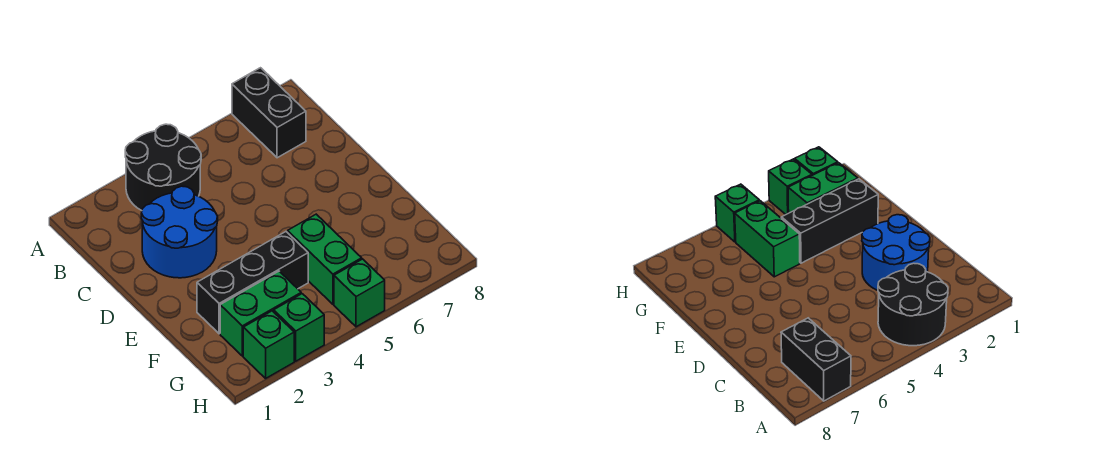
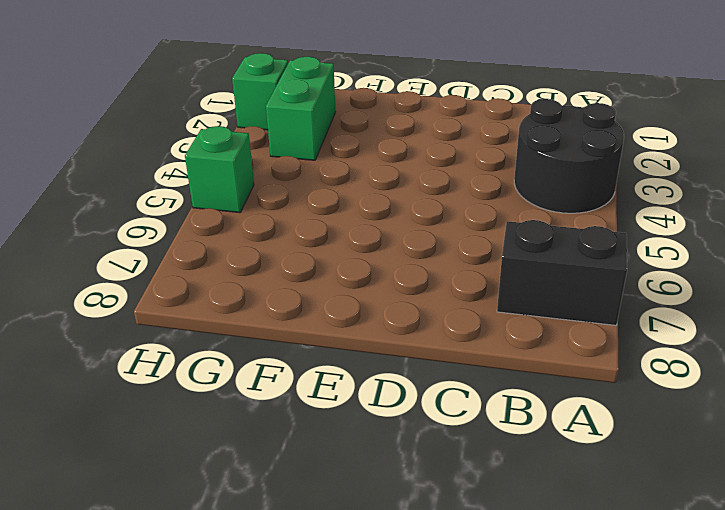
none -> blue round brick C2:D3 level 1
none -> black brick F2:F4 level 1

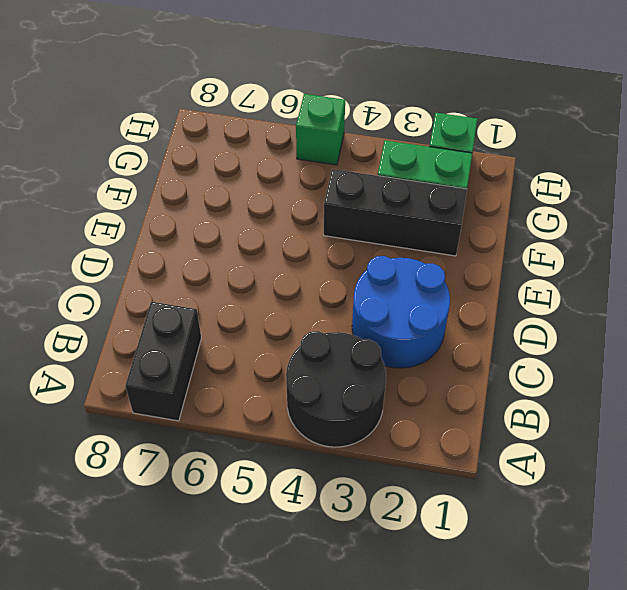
none -> green brick F5:G5 level 1
none -> green brick H3 level 1

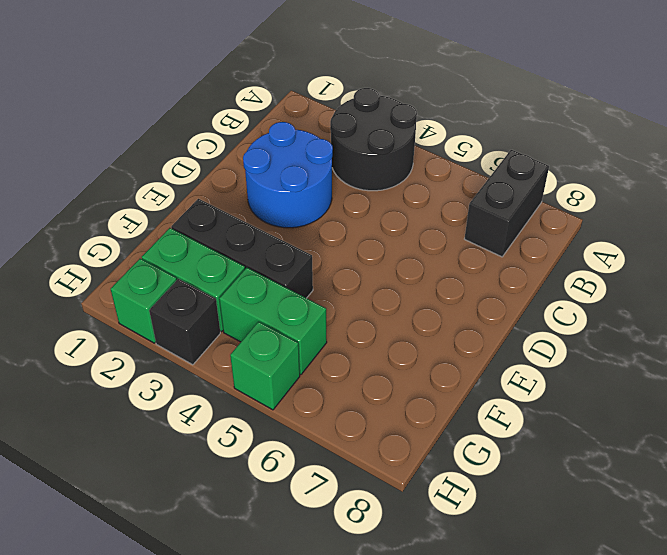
green brick G4:G5 level 1 -> green brick F5:G5 level 1
black brick H3 level 1 -> green brick H3 level 1

